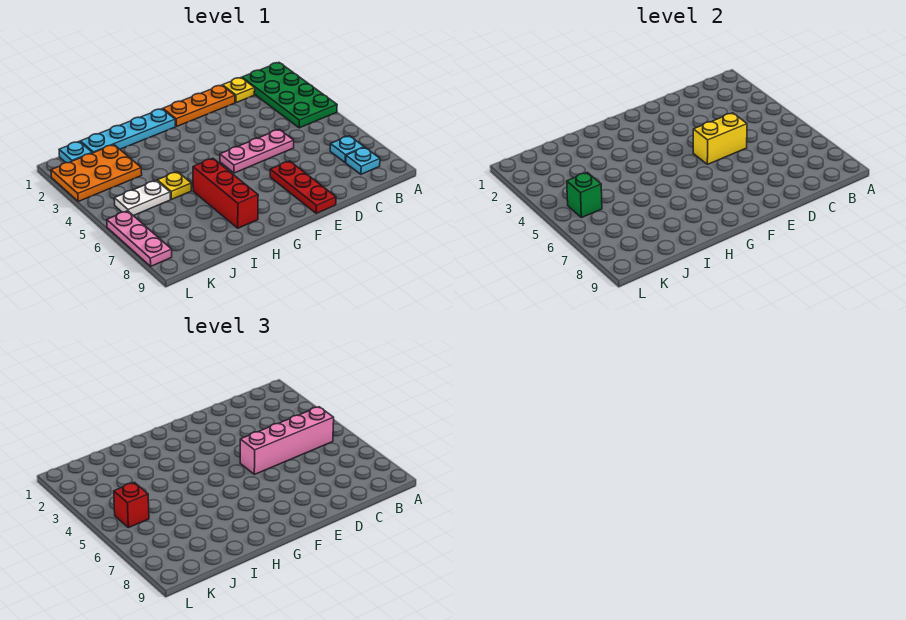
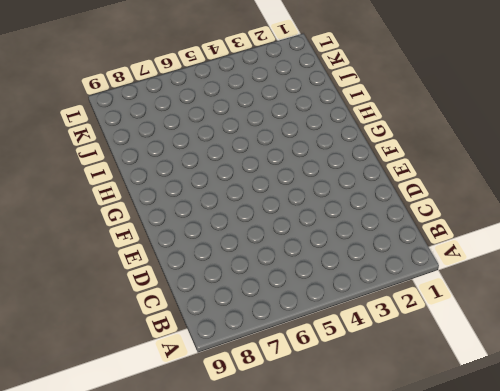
none -> green plate A1:B4 level 1
none -> cyan plate B7 level 1
none -> cyan plate B8 level 1

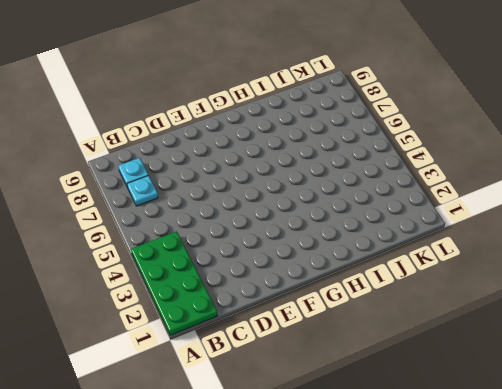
none -> yellow plate C1 level 1
none -> orange plate D1:F1 level 1
none -> pink plate D5:F5 level 1

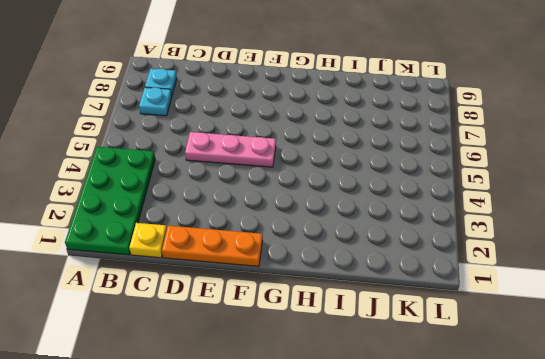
none -> red plate E7:E9 level 1
none -> cyan plate G1:J1 level 1
none -> red brick H6:H8 level 1

